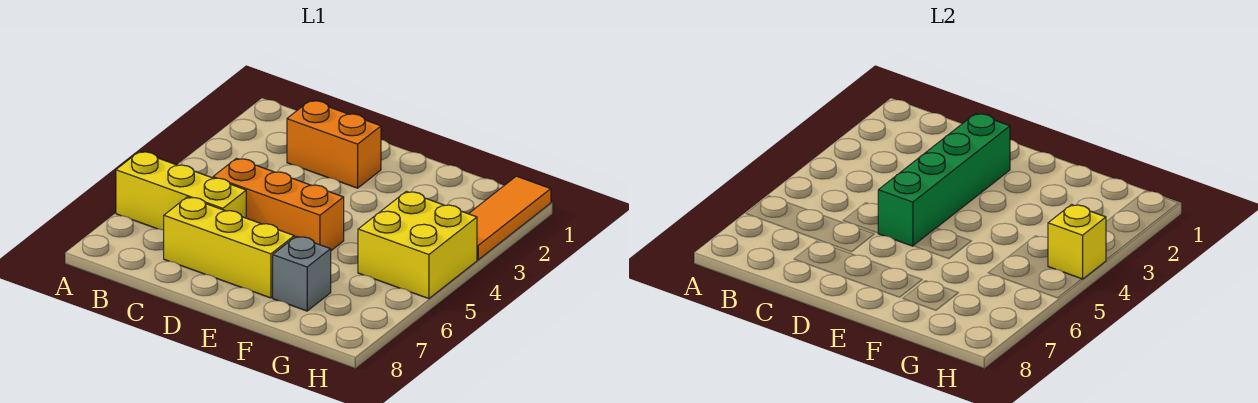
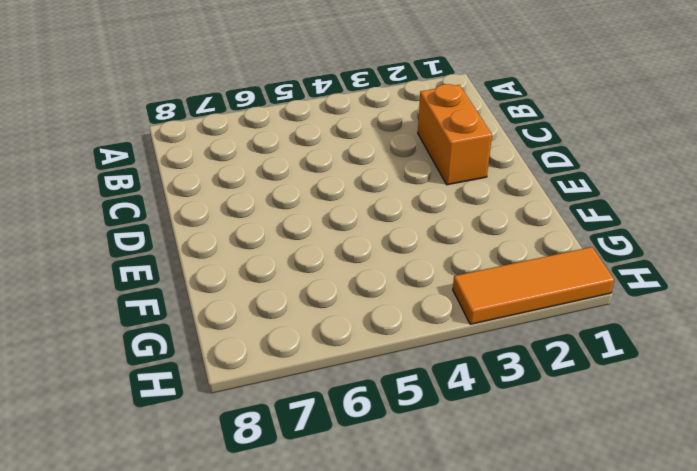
none -> yellow brick A6:C6 level 1
none -> orange brick C5:E5 level 1

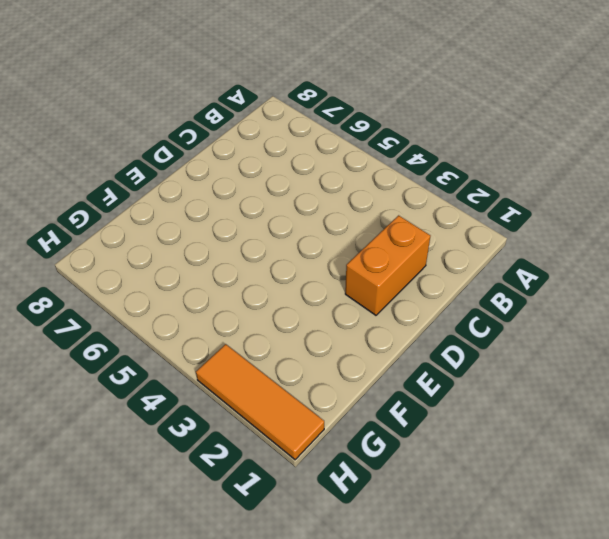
none -> yellow brick A6:C6 level 1
none -> orange brick C5:E5 level 1

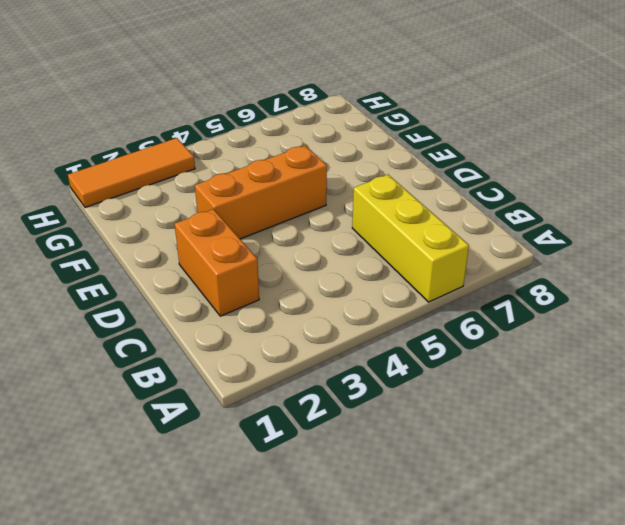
orange brick E3:E5 level 1 -> orange brick C5:E5 level 1
none -> yellow brick C7:E7 level 1
none -> grey brick F7 level 1

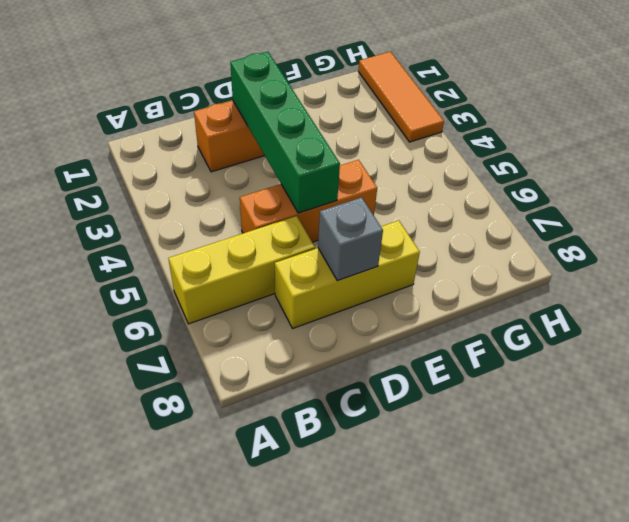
grey brick D7 level 2 -> grey brick F7 level 1
none -> yellow brick G4:H5 level 1
none -> yellow brick H4 level 2

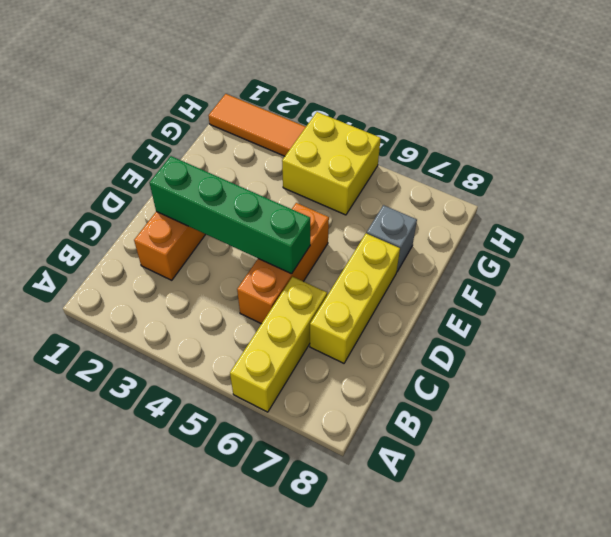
none -> yellow brick H4 level 2

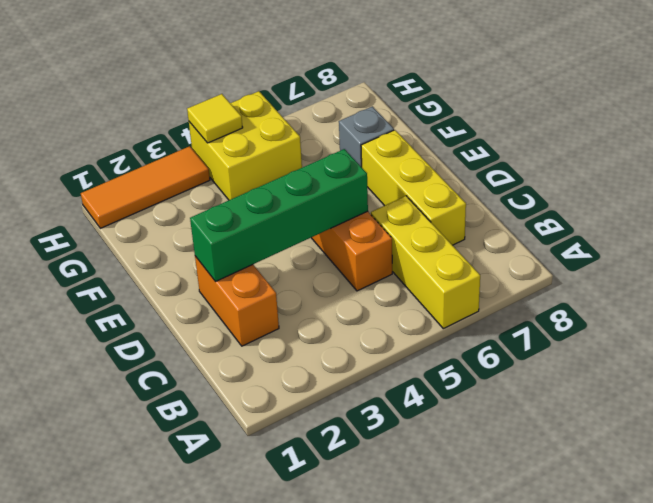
yellow tile H4 level 2 -> yellow brick H4 level 2

